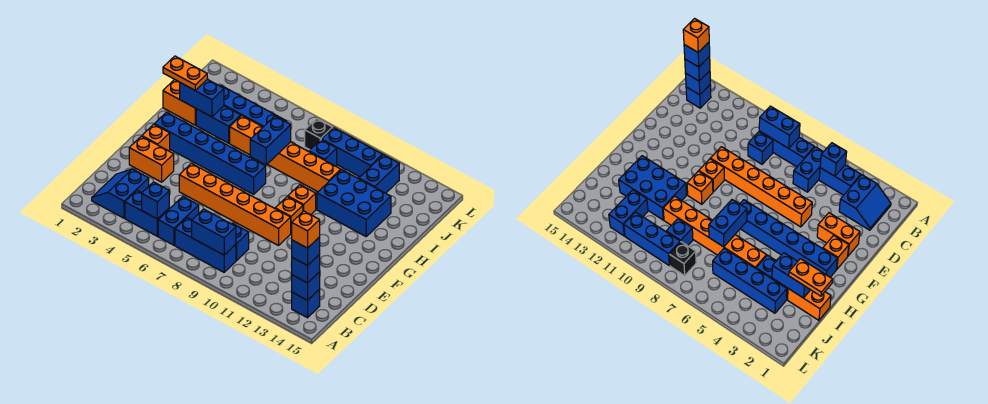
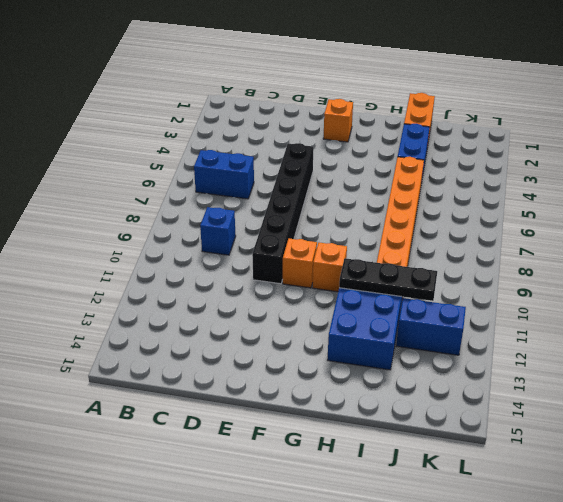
black brick E5:E10 level 1 -> orange brick E5:E10 level 1
black plate H11:J11 level 2 -> none
none -> blue slope B2:C3 level 1 top 3
none -> blue brick B4:B5 level 1
none -> blue brick B7:B9 level 1
none -> blue brick B14 level 1

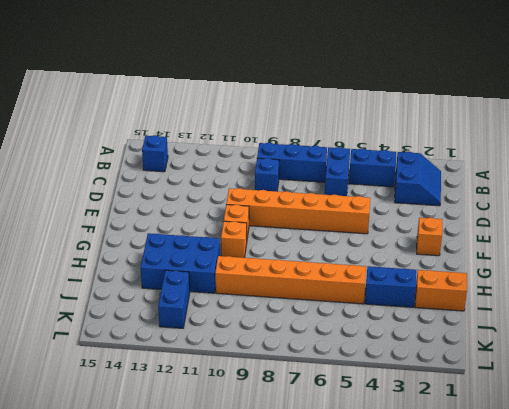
none -> orange brick E2:E3 level 1
none -> blue brick G2:G7 level 1
none -> blue brick J3:J6 level 1
none -> blue brick J9 level 1

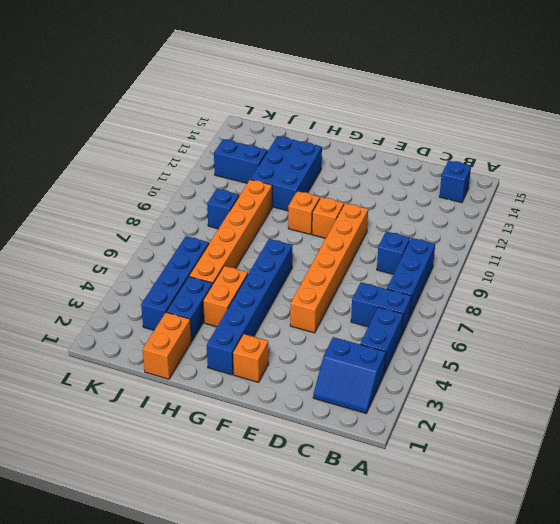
orange brick H4:H5 level 1 -> orange brick E2:E3 level 1
none -> black brick K8 level 1
none -> blue brick K9:K11 level 1
none -> blue brick B5 level 2
none -> blue brick B8:B9 level 2

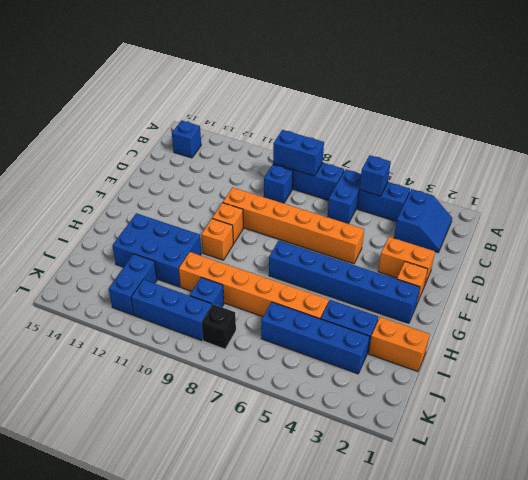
none -> blue brick B14 level 2
none -> blue brick H7:I7 level 2
none -> blue brick I2:I3 level 2
none -> blue brick B14 level 3

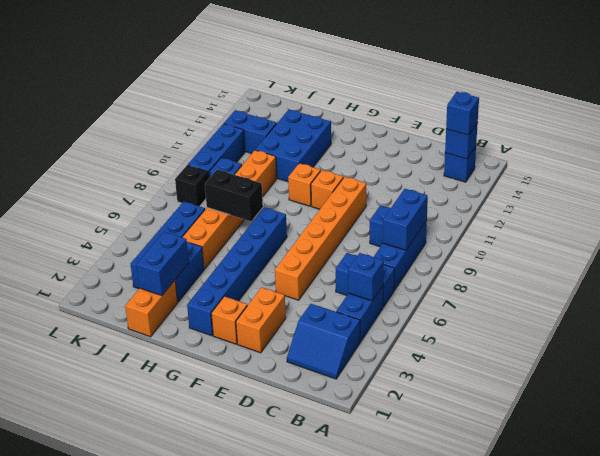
black brick H7:I7 level 2 -> blue brick H7:I7 level 2
none -> orange plate I1:I2 level 3
none -> blue brick B14 level 4
none -> orange brick B14 level 5

